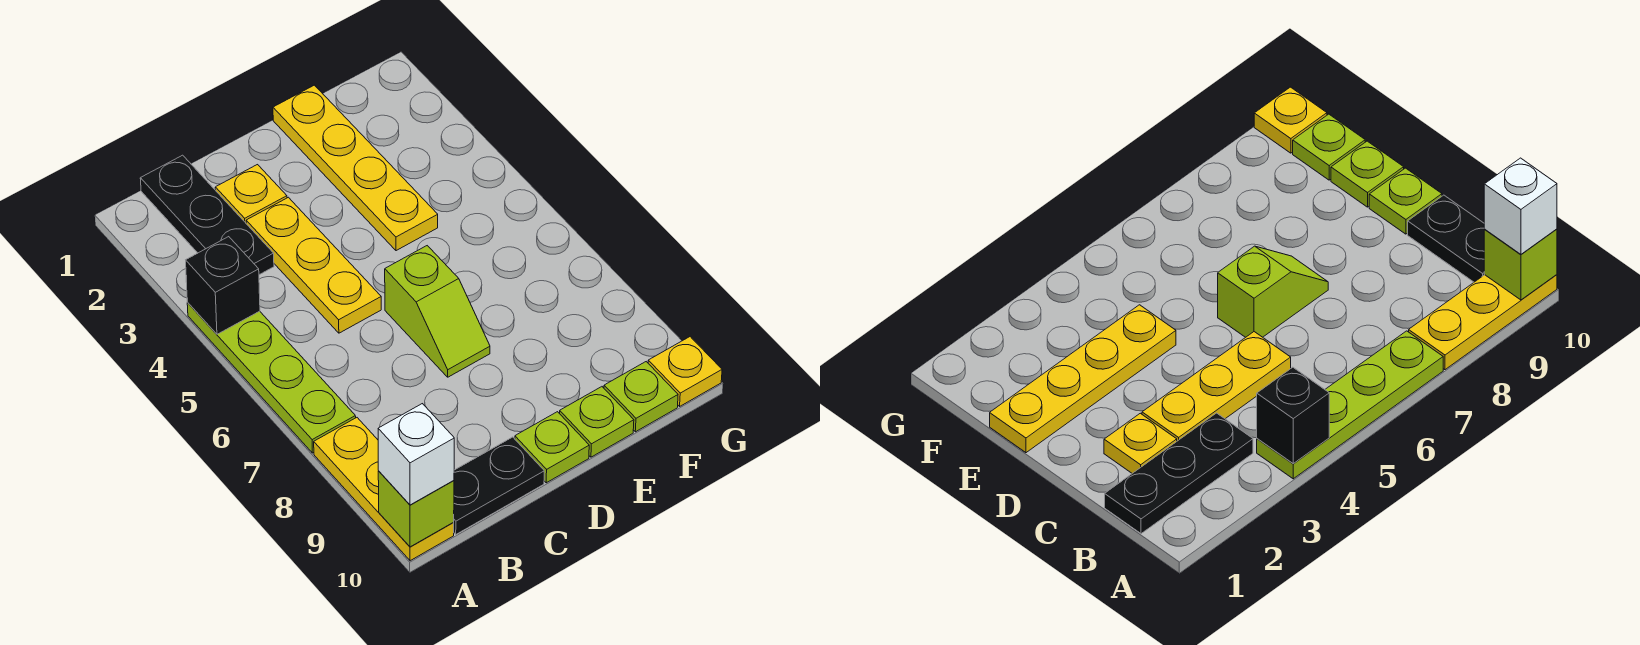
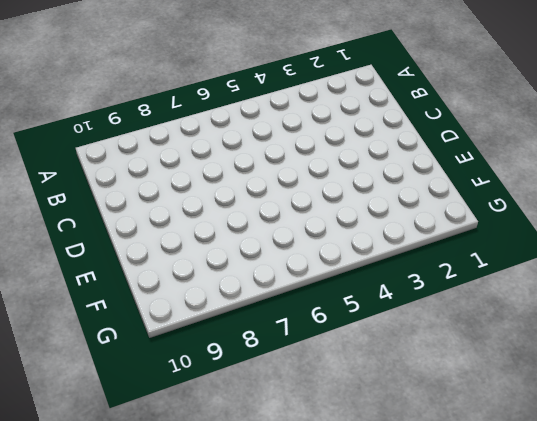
none -> lime plate A4:A7 level 1
none -> yellow plate A8:A10 level 1
none -> black plate B1:B3 level 1

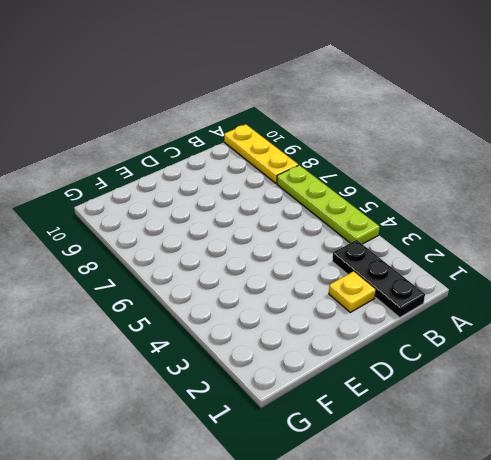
none -> black plate B10:C10 level 1
none -> yellow plate C3:C5 level 1
none -> lime slope D6:D7 level 1 top 6

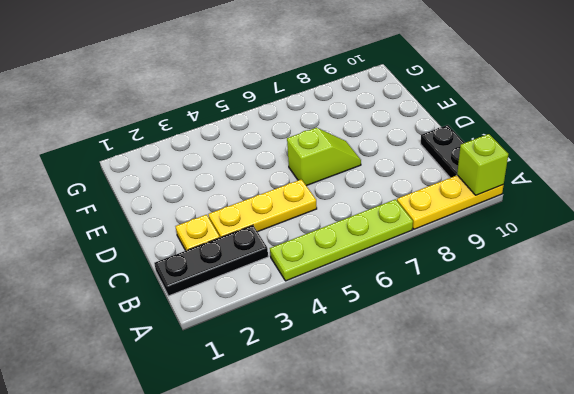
none -> lime plate D10 level 1
none -> yellow plate E1:E4 level 1
none -> lime plate E10 level 1

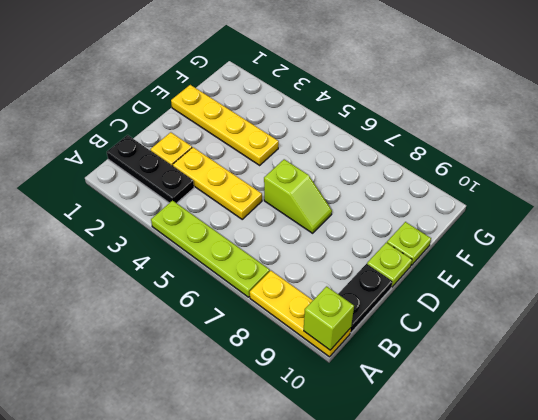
none -> lime plate F10 level 1
none -> yellow plate G10 level 1
none -> black brick A4 level 2

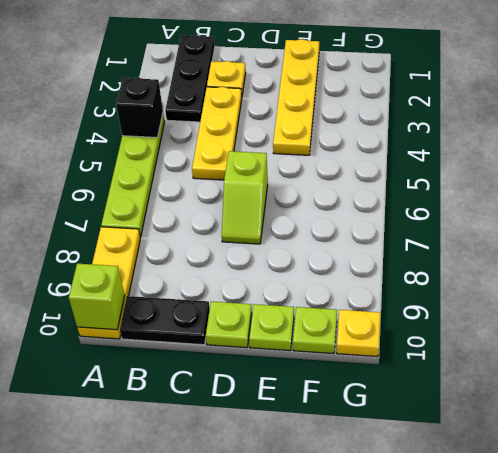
none -> white brick A10 level 3

